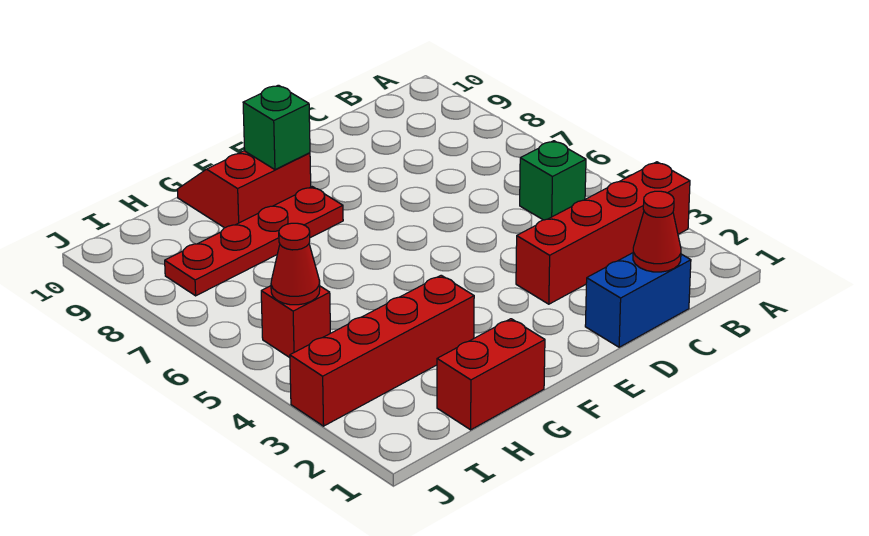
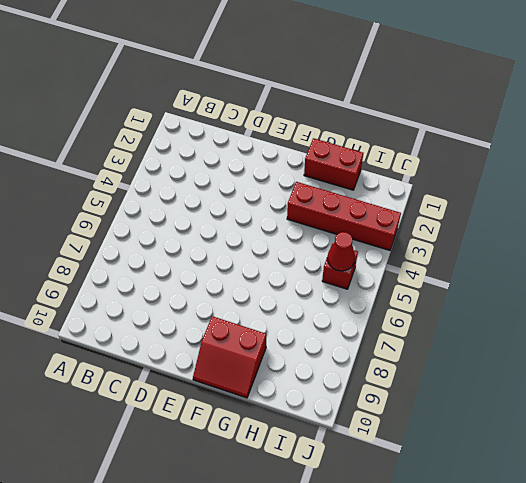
none -> red brick A3:D3 level 1
none -> green brick B5 level 1

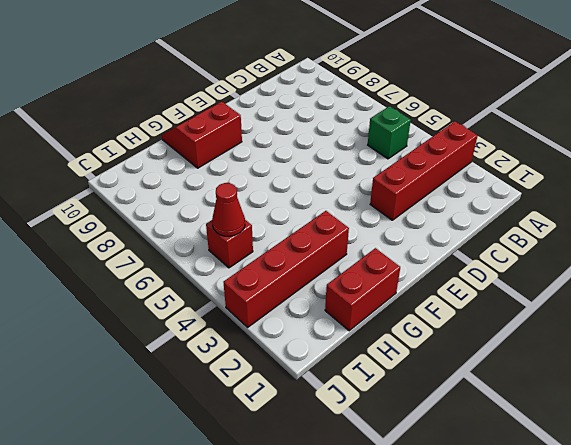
none -> blue brick C1:D1 level 1
none -> red plate F8:I8 level 1

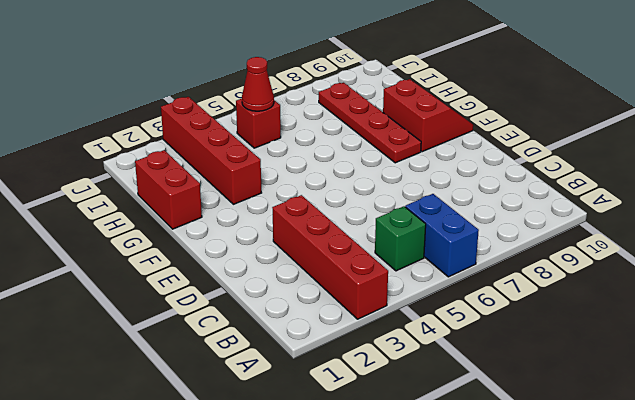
blue brick A6:B6 level 1 -> blue brick C1:D1 level 1
none -> red cone C1 level 2
none -> green brick F9 level 2

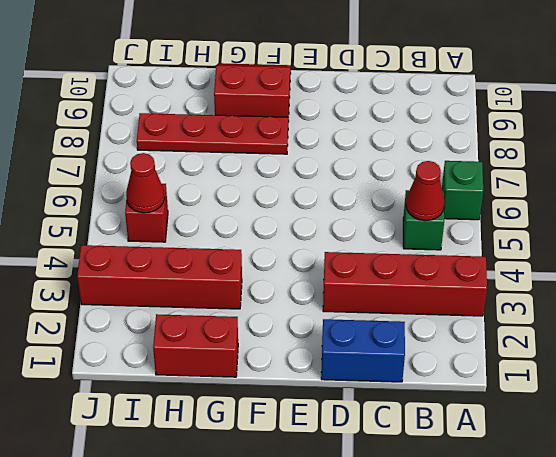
green brick A6 level 1 -> green brick F9 level 2
red cone B5 level 2 -> red cone C1 level 2

